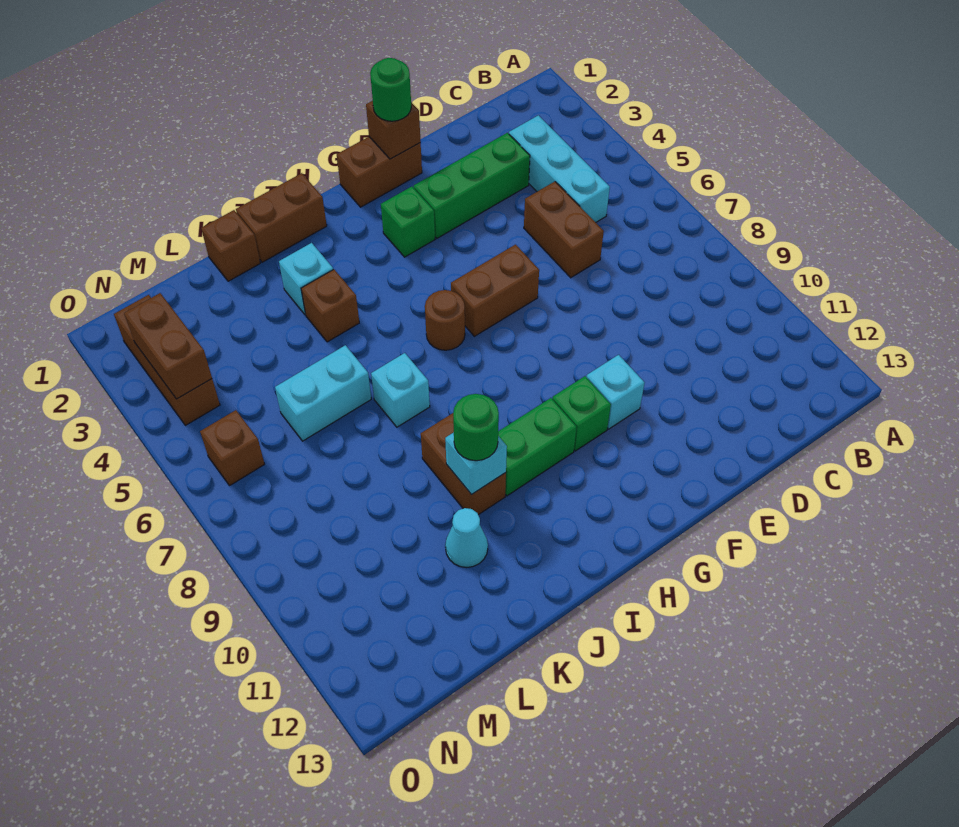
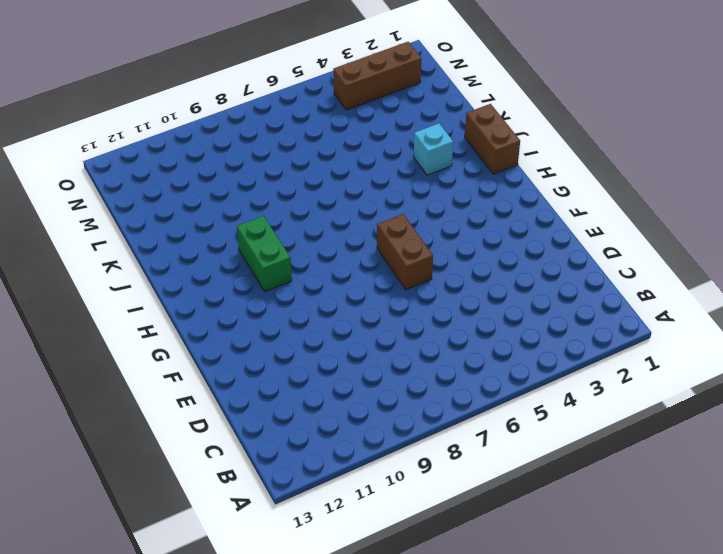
none -> cyan brick C3:C5 level 1
none -> green brick D3:F3 level 1
none -> brown brick D5:D6 level 1

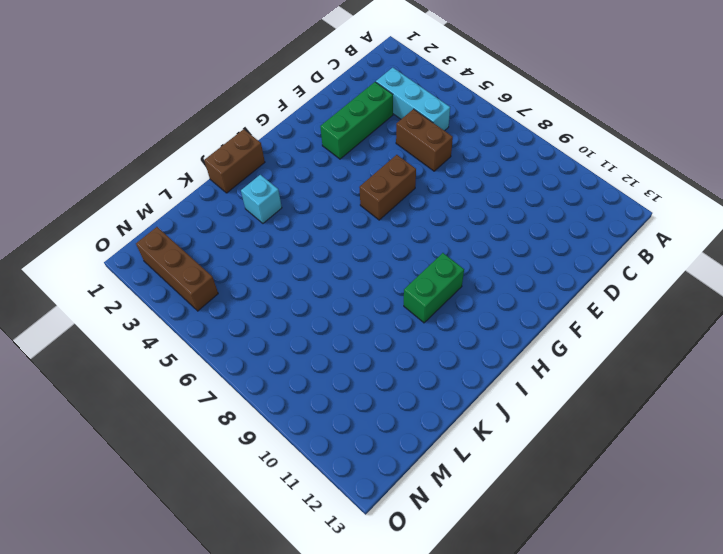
none -> brown brick F1:G1 level 1
none -> cyan brick F10 level 1
none -> green brick G3 level 1

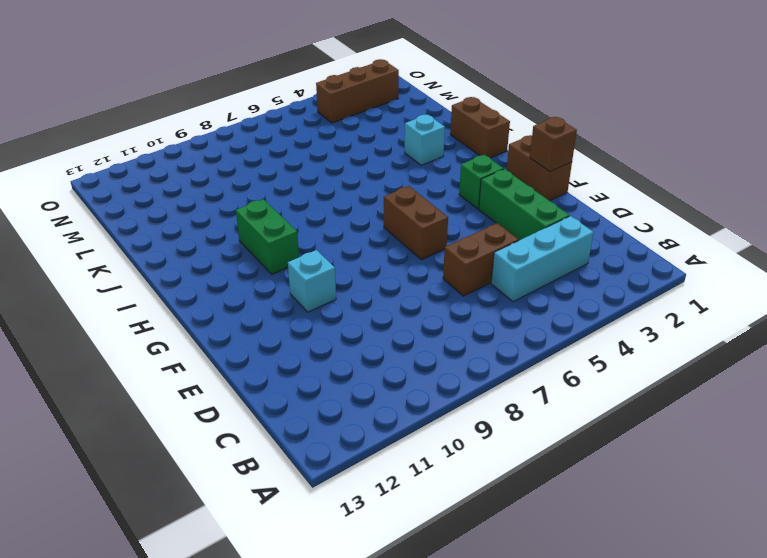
none -> green brick G10 level 1
none -> brown round brick H6 level 1
none -> brown brick J4 level 1

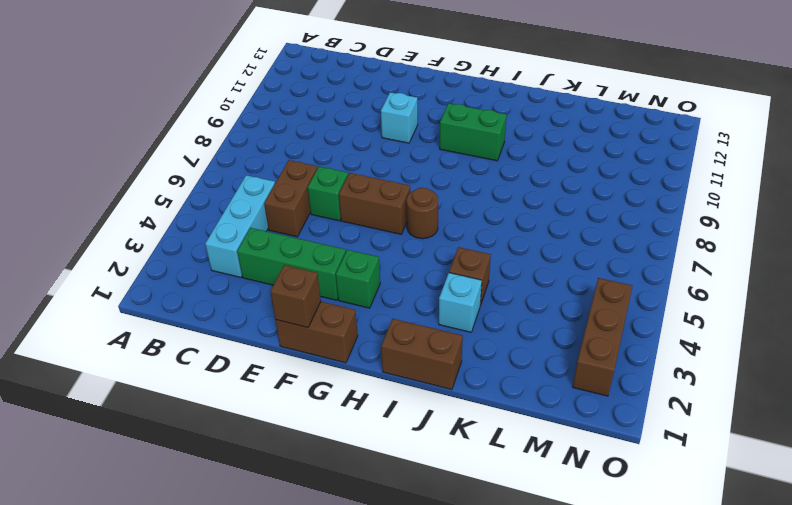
green brick E6 level 1 -> green brick G10 level 1
none -> cyan brick J7 level 1
none -> brown brick J9:J10 level 1
none -> brown brick K1 level 1

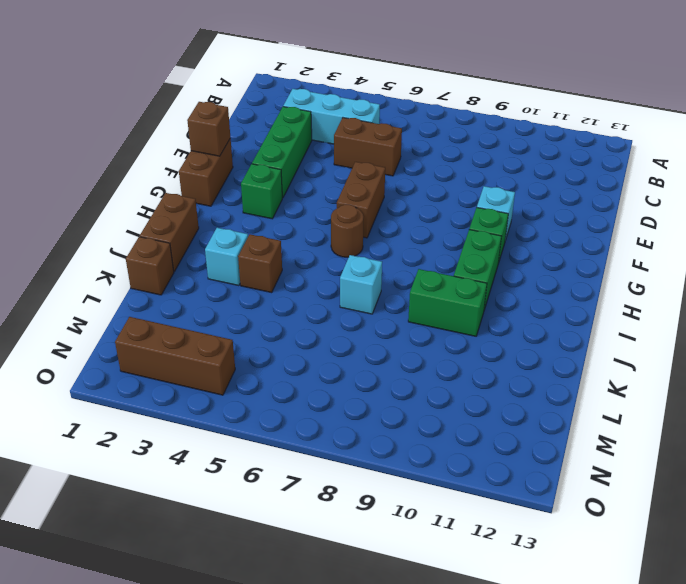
green brick J9:J10 level 1 -> brown brick J9:J10 level 1
none -> cyan brick K6:L6 level 1
none -> cyan cone K11 level 1
none -> brown brick N6 level 1

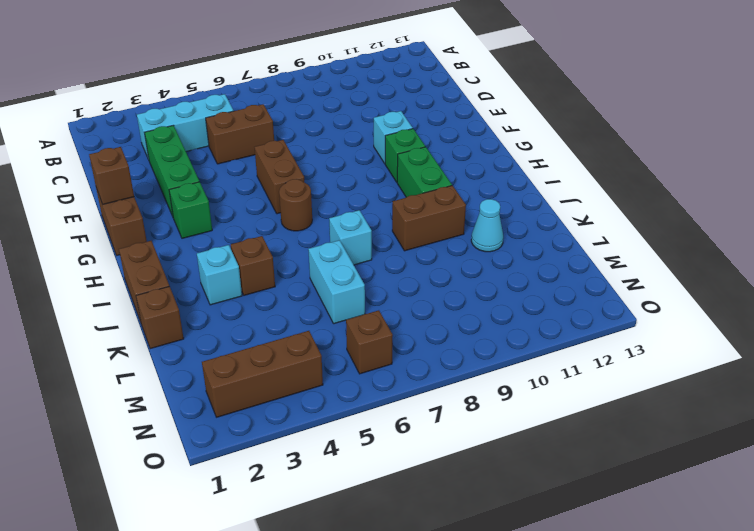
none -> cyan brick J10 level 2
none -> brown brick N3:N4 level 2
none -> green round brick F1 level 3

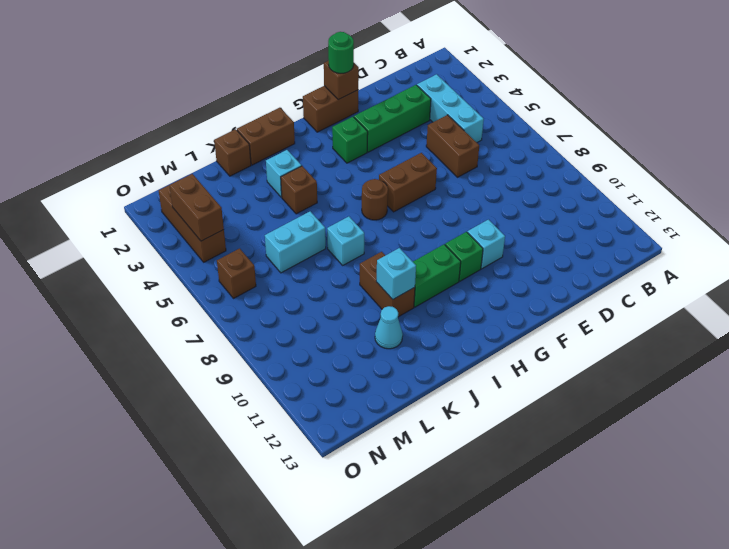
none -> green round brick J10 level 3

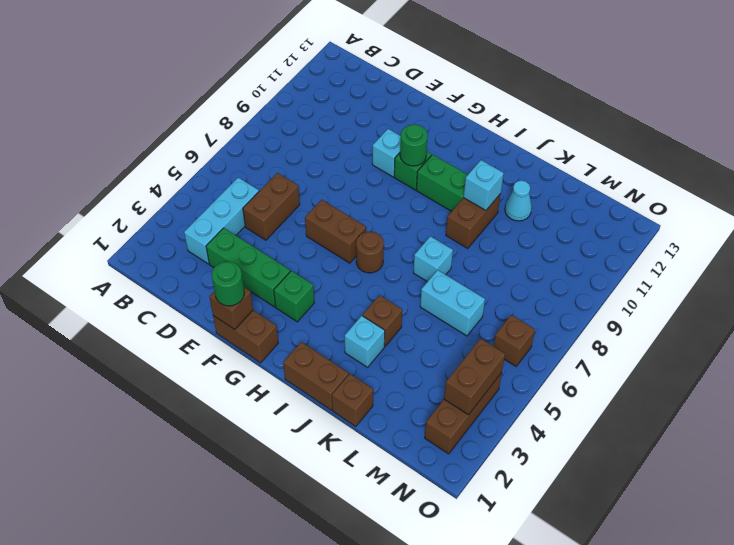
green round brick G10 level 2 -> green round brick J10 level 3

